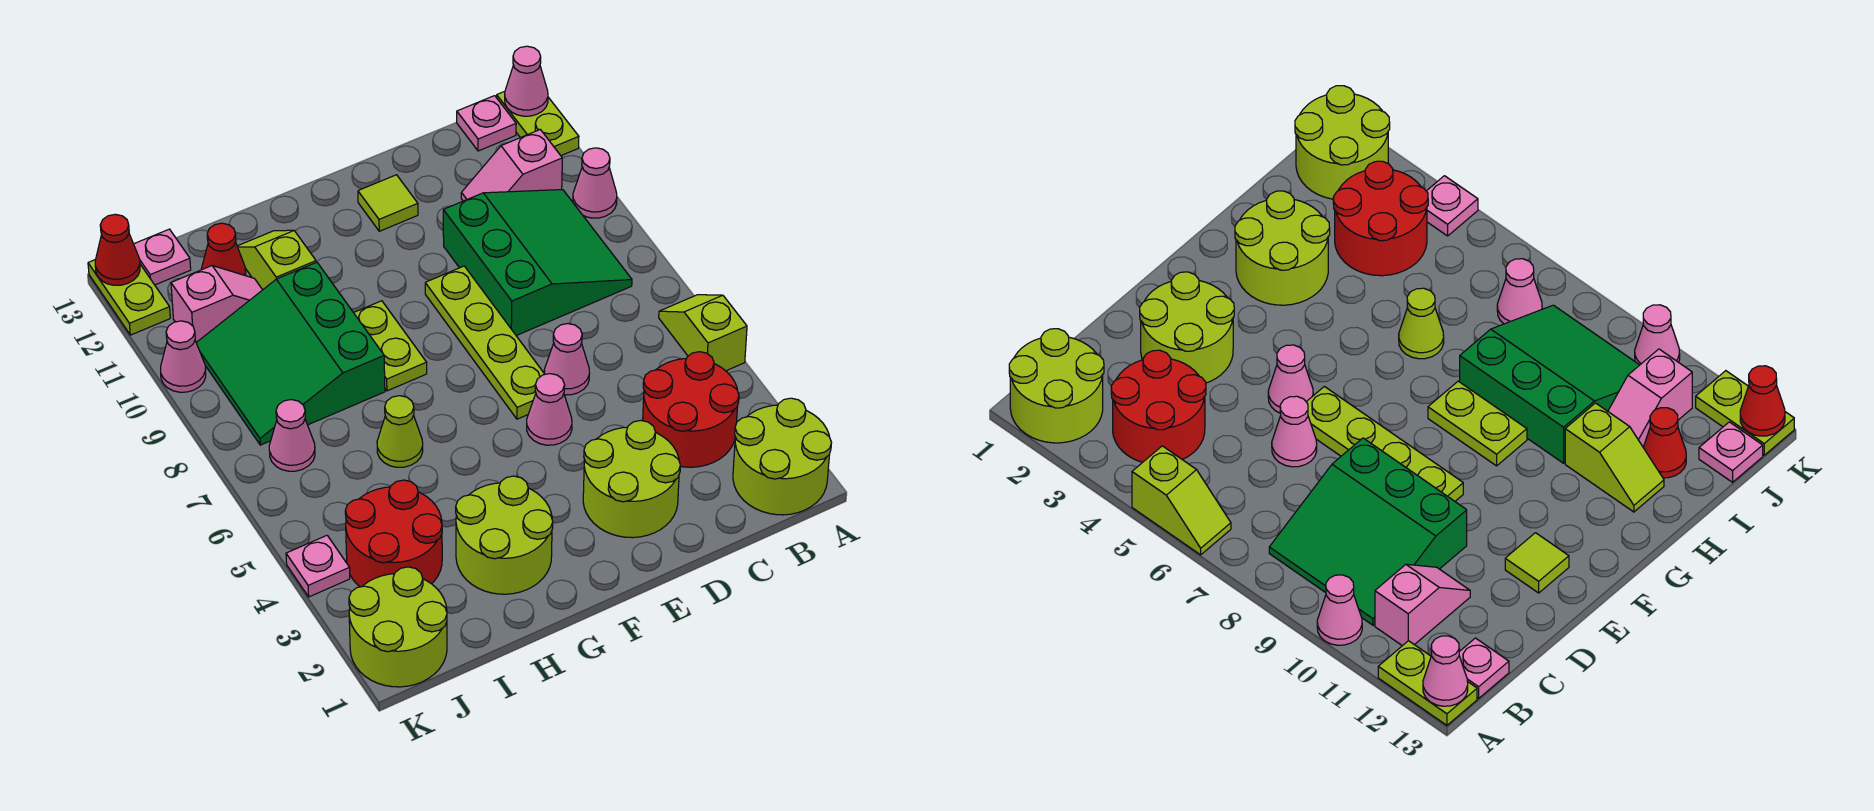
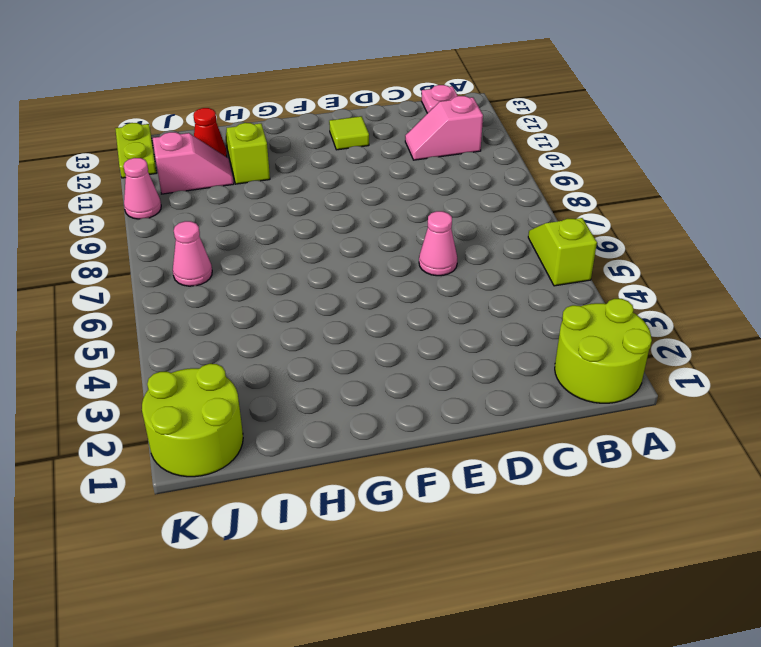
none -> pink cone A10 level 1
none -> lime plate A12:A13 level 1
none -> red round brick B3:C4 level 1

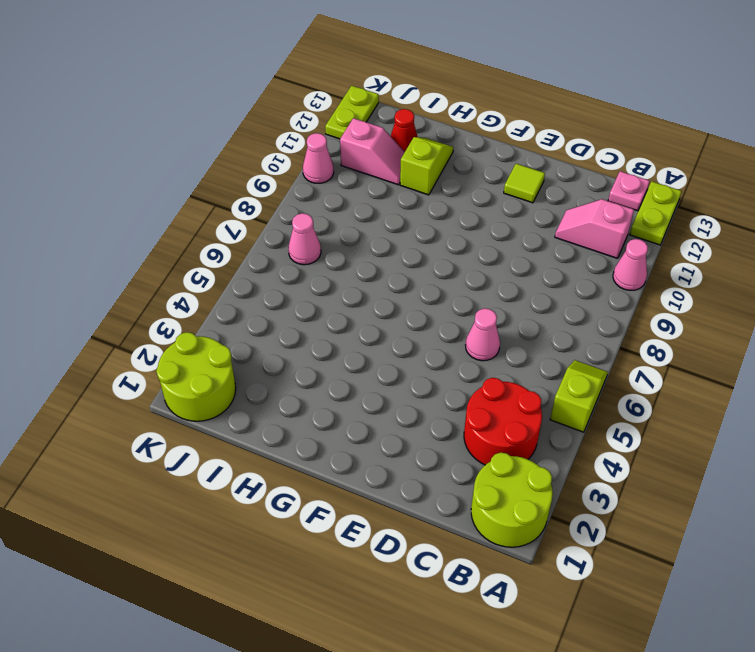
none -> green slope B8:D10 level 1 top D
none -> lime round brick D2:E3 level 1
none -> pink cone E5 level 1

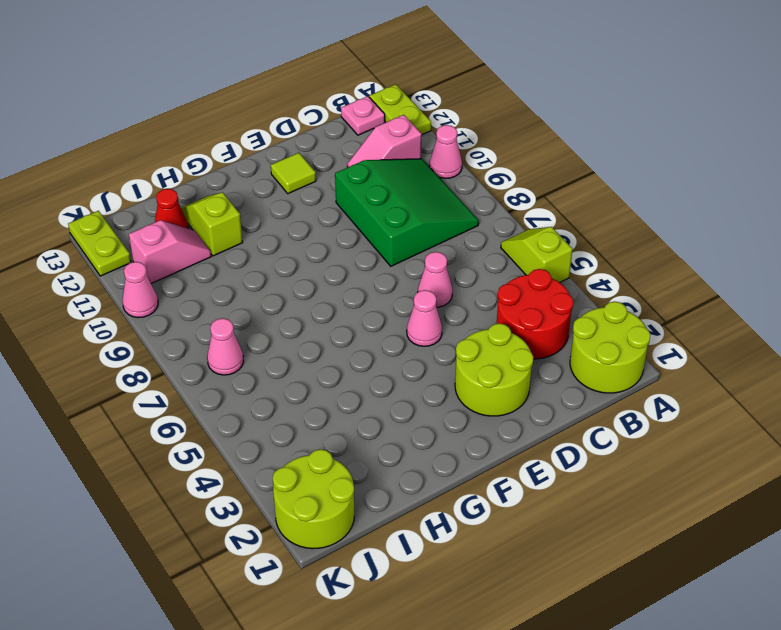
none -> lime plate E6:E9 level 1
none -> lime round brick G2:H3 level 1
none -> lime plate G8:G9 level 1

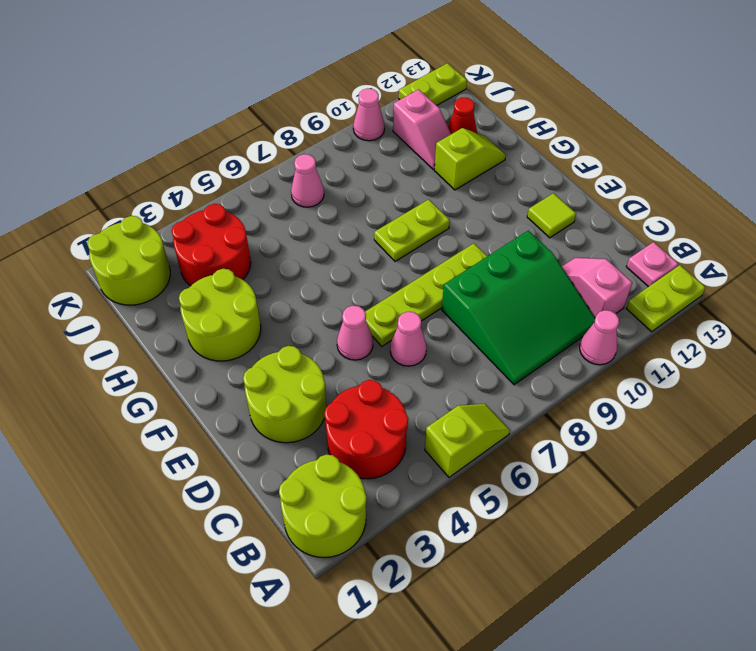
none -> lime cone H6 level 1
none -> green slope H8:J10 level 1 top H
none -> pink plate J13 level 1

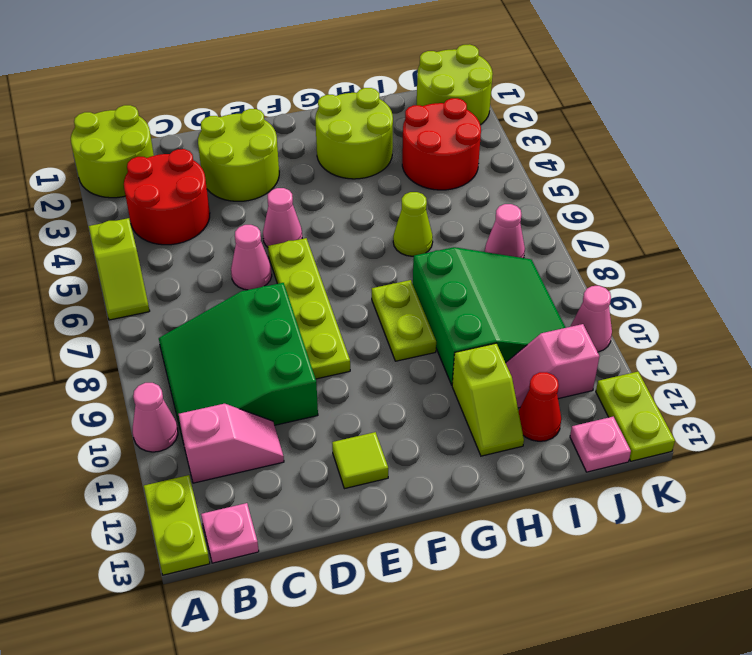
none -> pink plate K4 level 1
none -> pink cone A13 level 2
none -> red cone K13 level 2

